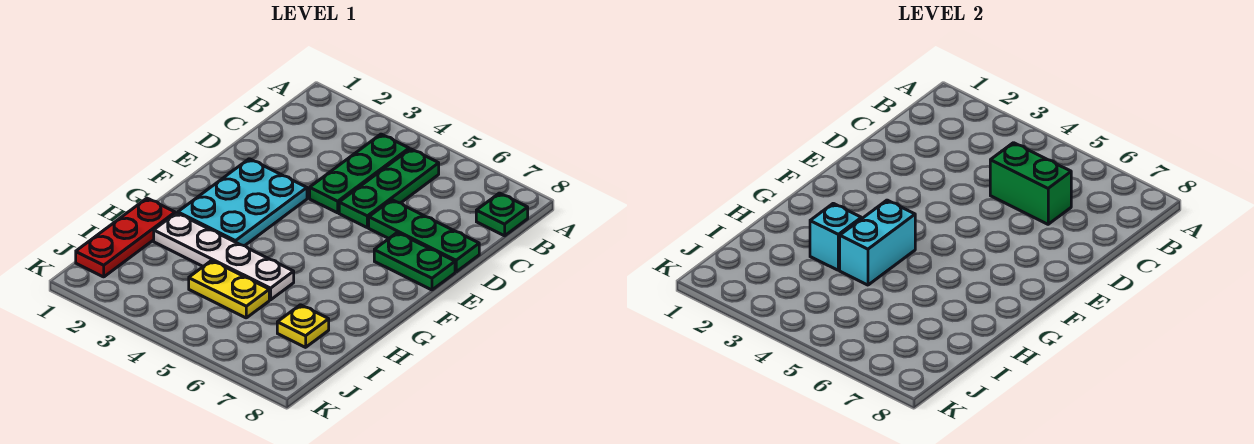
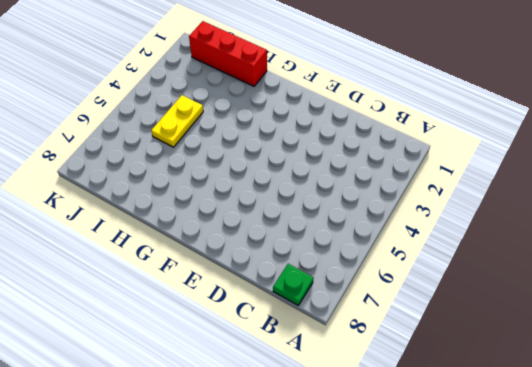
red brick H1:J1 level 1 -> red plate H1:J1 level 1
none -> green plate B4:D4 level 1
none -> green plate B5:D5 level 1
none -> green plate D6:D8 level 1

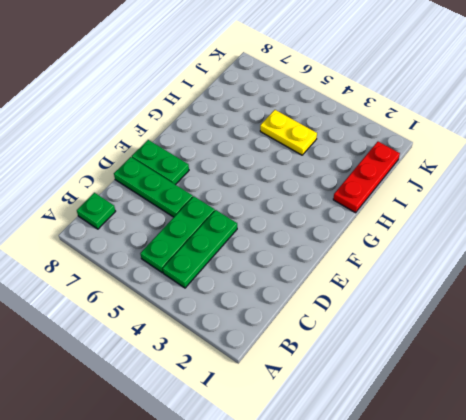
none -> cyan plate E2:G3 level 1
none -> white plate H2:H5 level 1
none -> yellow plate I7 level 1

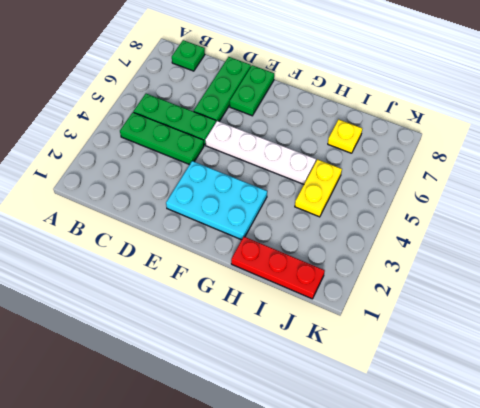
white plate E5:H5 level 1 -> white plate H2:H5 level 1
none -> green brick C5:C6 level 2
none -> cyan brick G4:H4 level 2
none -> cyan brick H3 level 2

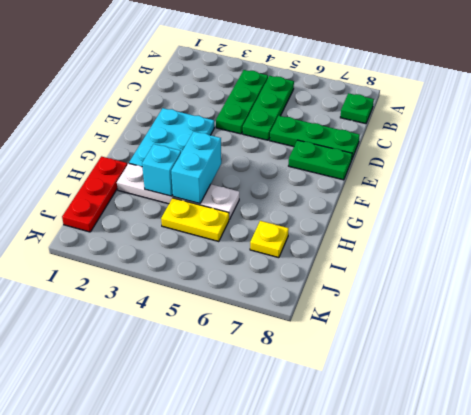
none -> green brick C5:C6 level 2

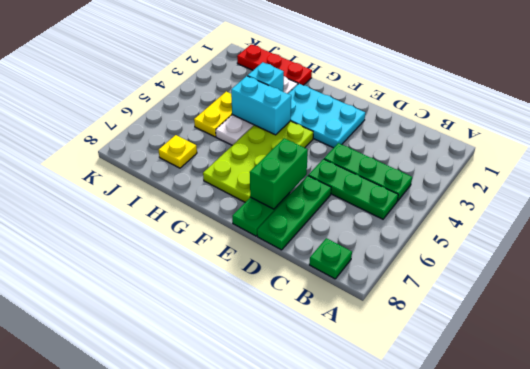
green brick E6:E7 level 2 -> green brick C5:C6 level 2
lime plate F4:G7 level 1 -> none

